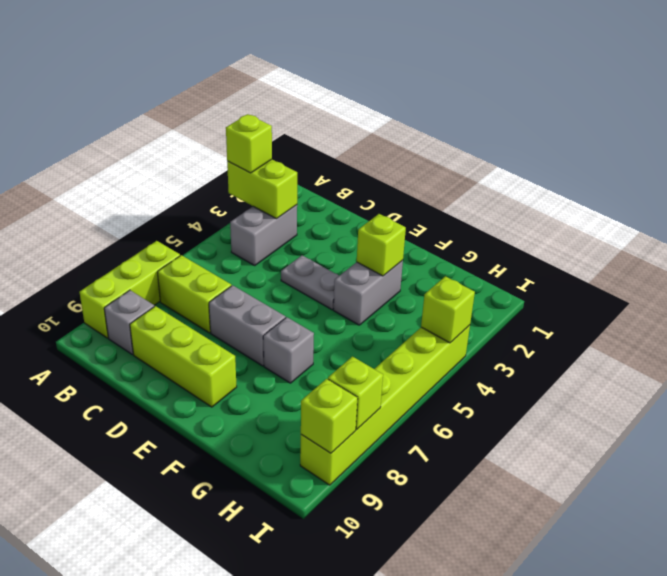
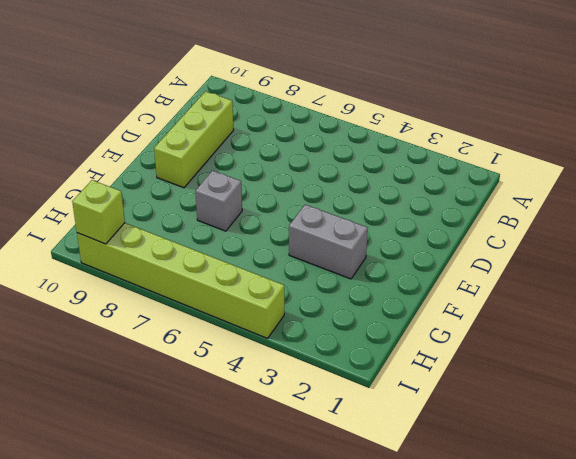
none -> lime brick A7:A9 level 1
none -> grey brick B3:B4 level 1
none -> lime brick B7:C7 level 1

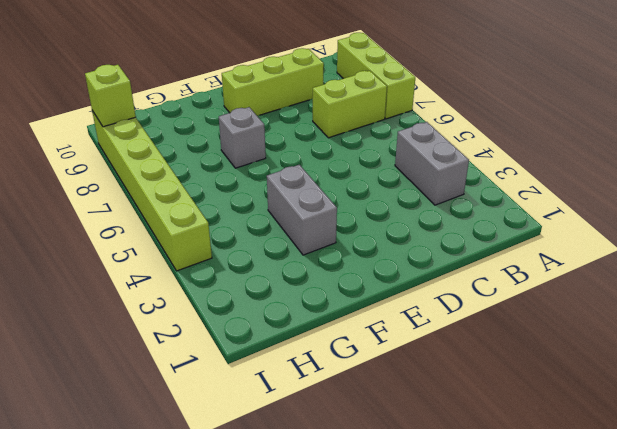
none -> grey brick B9 level 1
none -> grey plate D4:E4 level 1
none -> grey brick D7:E7 level 1

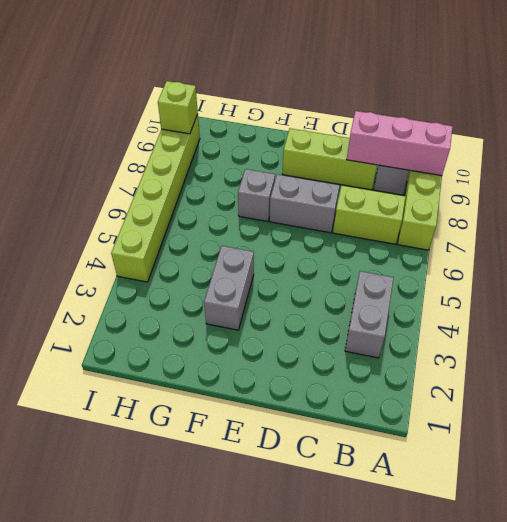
pink brick A9:C9 level 2 -> none
none -> grey plate D4:E4 level 1
none -> lime brick A3:B3 level 2
none -> lime brick F3 level 2

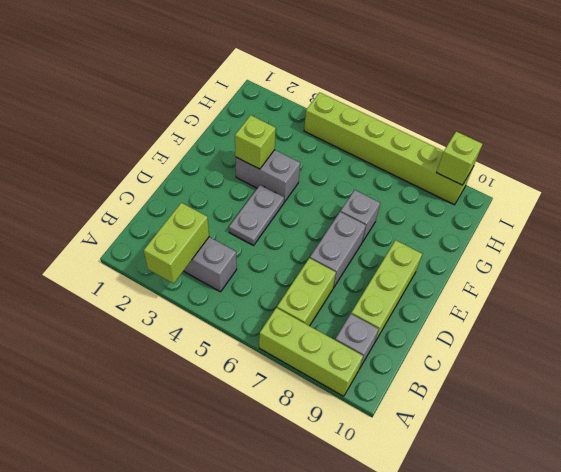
none -> lime brick I4 level 2
none -> lime brick I8 level 2
none -> lime brick A3 level 3

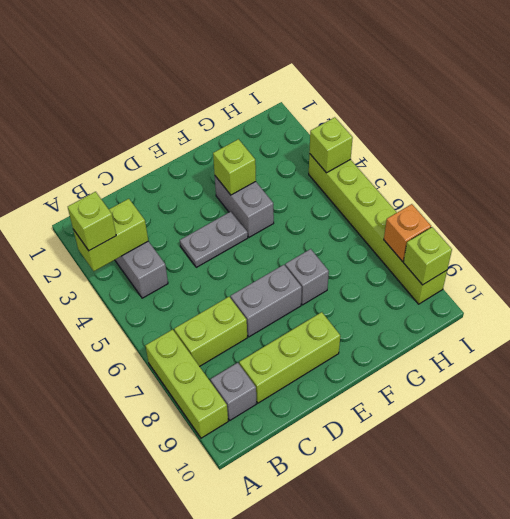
orange brick I8 level 2 -> lime brick I8 level 2

